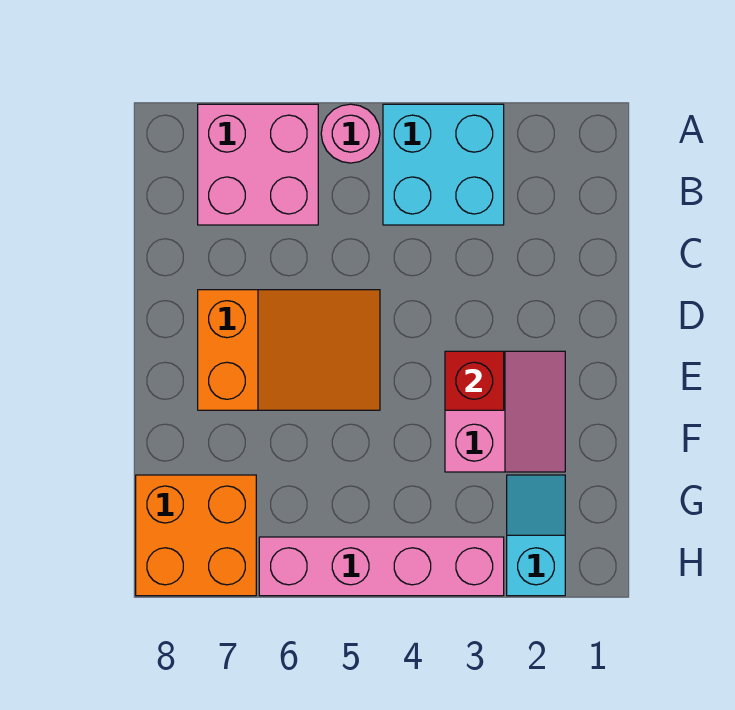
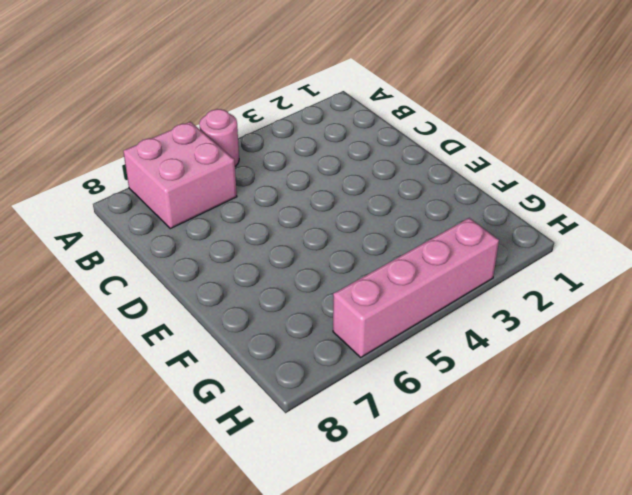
none -> cyan brick A3:B4 level 1
none -> orange slope D5:E7 level 1 top 7

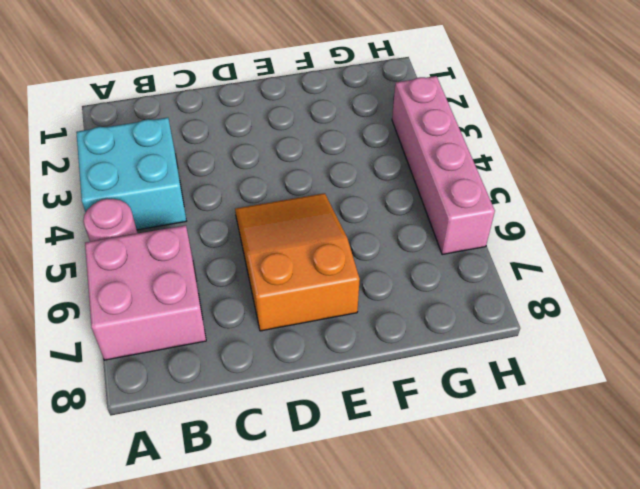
none -> pink slope E2:F3 level 1 top 3
none -> cyan slope G2:H2 level 1 top H

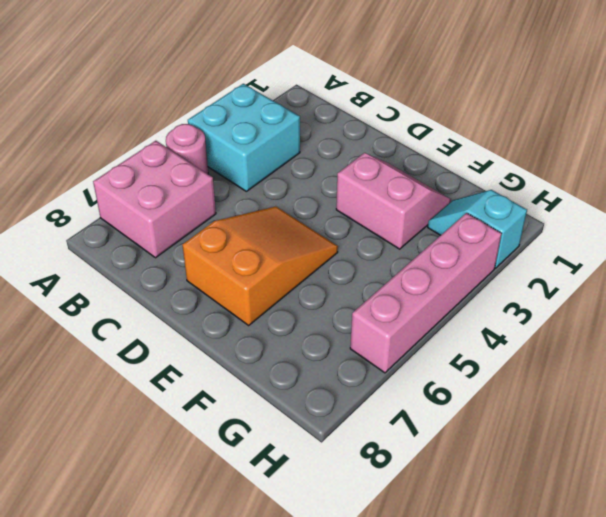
none -> orange brick G7:H8 level 1
none -> red brick E3 level 2

